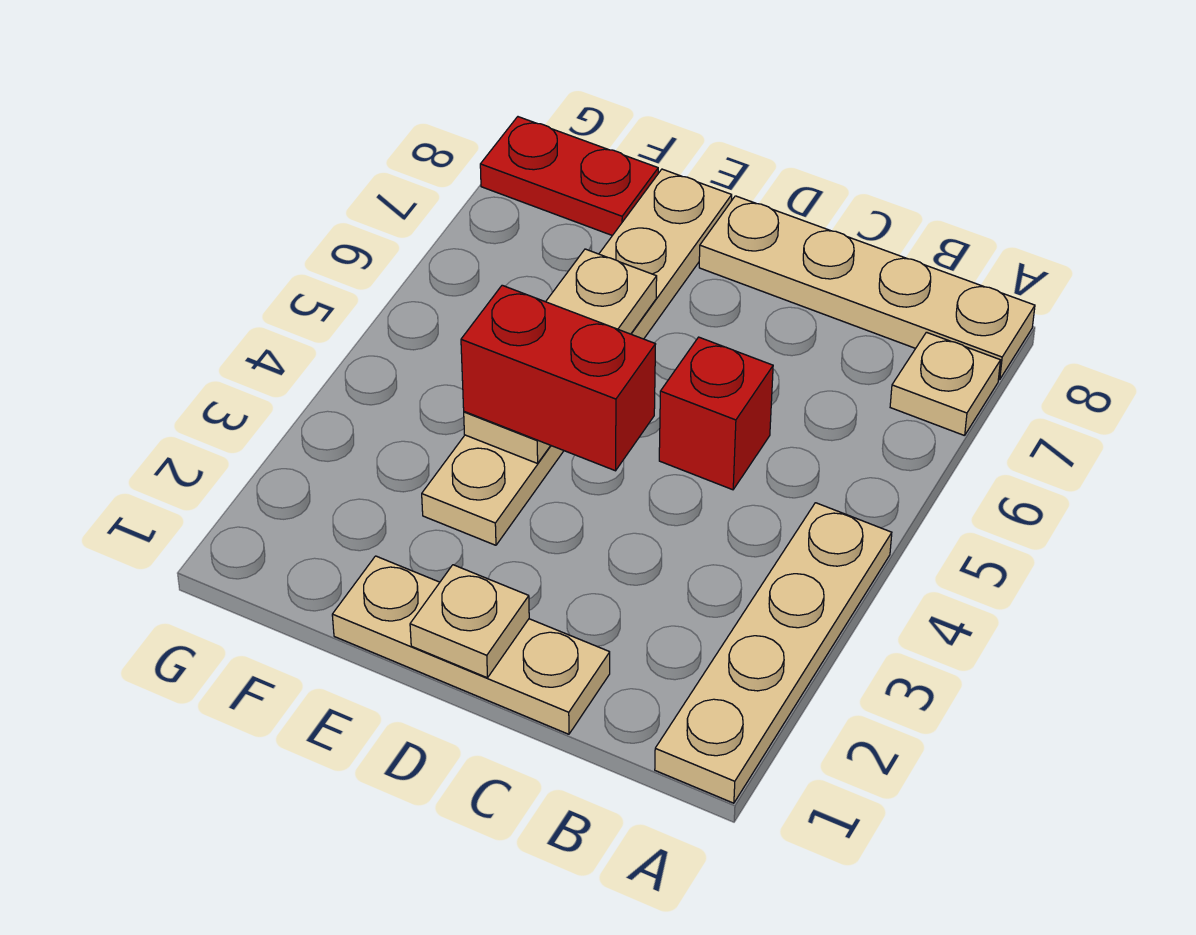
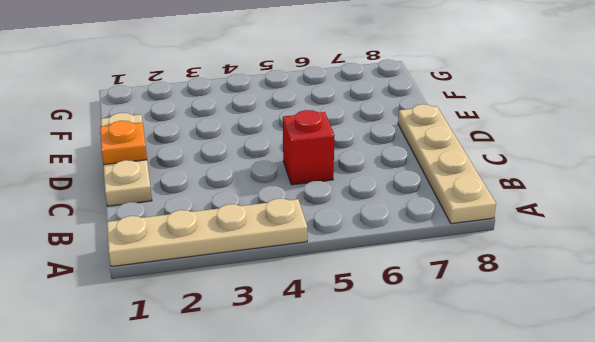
orange plate D1 level 2 -> tan plate D1 level 2
none -> tan plate A7 level 1
none -> tan plate E3:E8 level 1

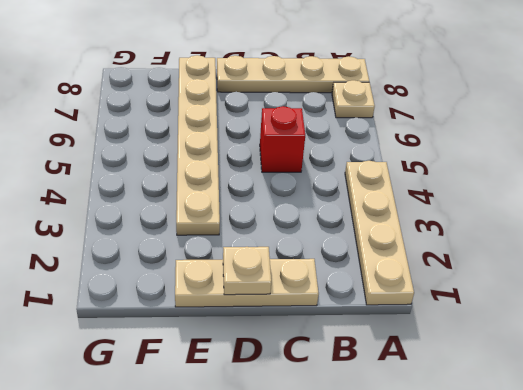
none -> red plate F8:G8 level 1
none -> tan plate E4:E6 level 2

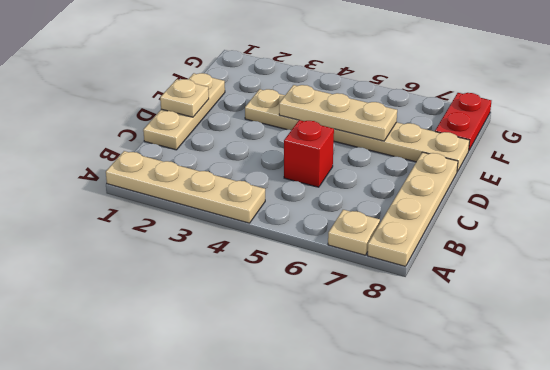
none -> red brick D4:E4 level 3

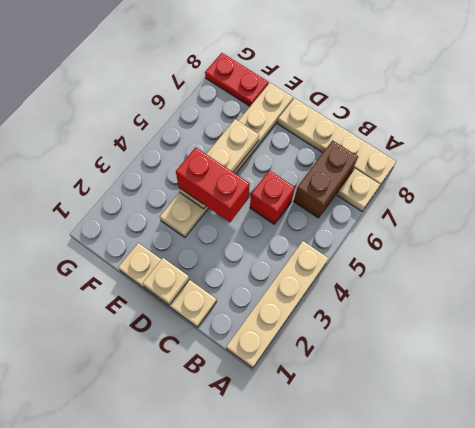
brown brick B6:B7 level 1 -> none

